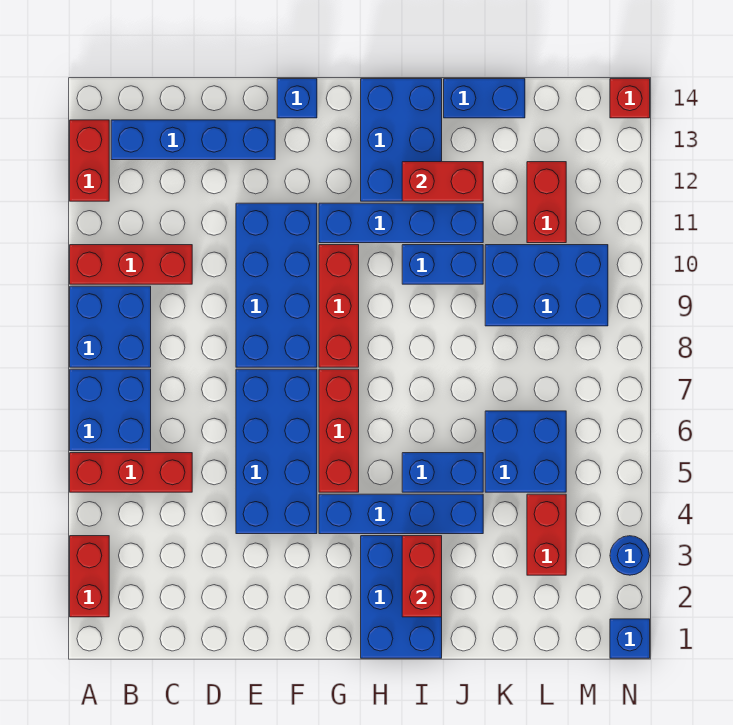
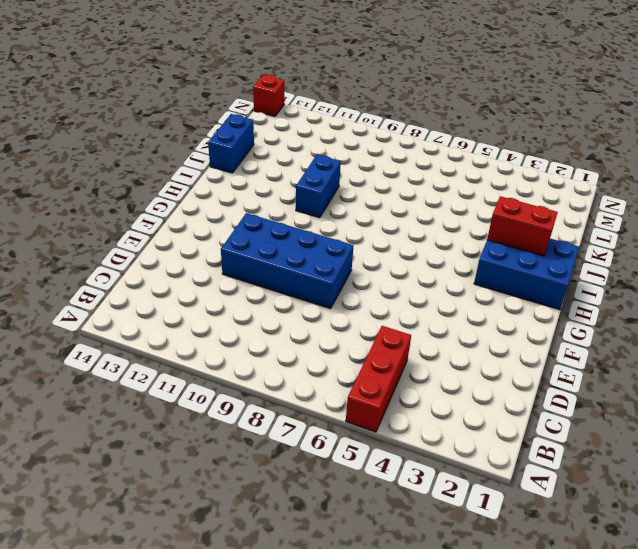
none -> red brick A2:A3 level 1
none -> blue brick A6:B7 level 1
none -> blue brick A8:B9 level 1

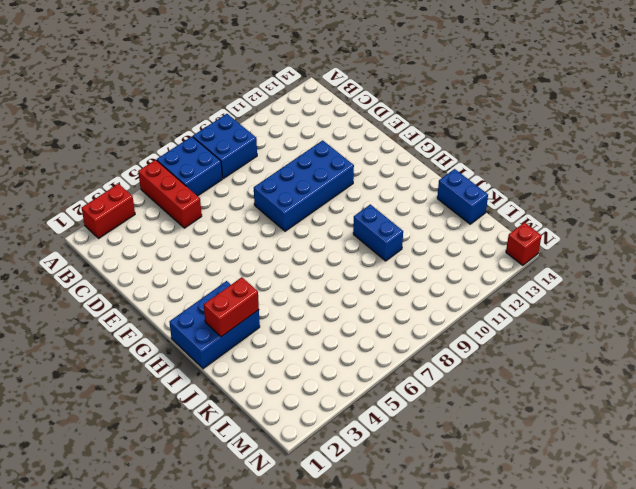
none -> red brick A10:C10 level 1
none -> red brick A12:A13 level 1
none -> blue brick B13:E13 level 1

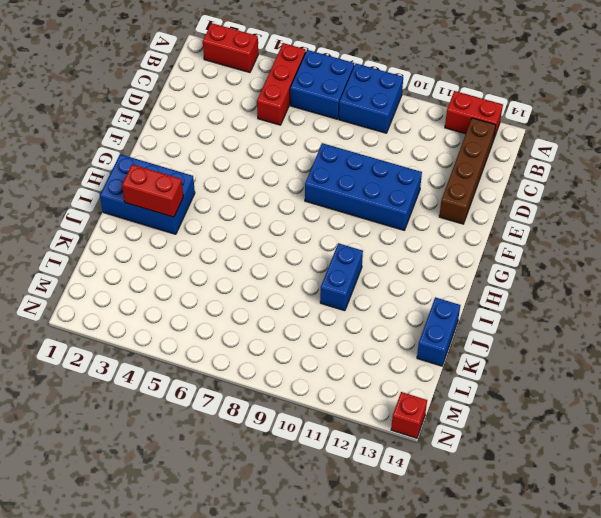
brown brick B13:E13 level 1 -> blue brick B13:E13 level 1
none -> red brick A10:C10 level 1
none -> blue brick E4:F7 level 1
none -> blue brick F14 level 1

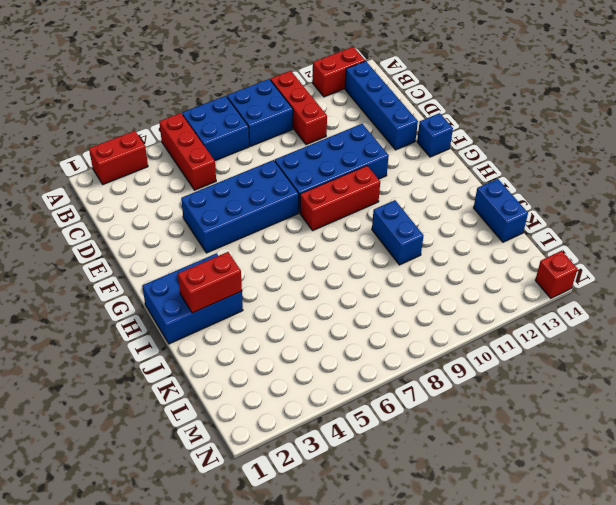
none -> blue brick G4:J4 level 1
none -> red brick G5:G7 level 1
none -> blue brick G11:J11 level 1

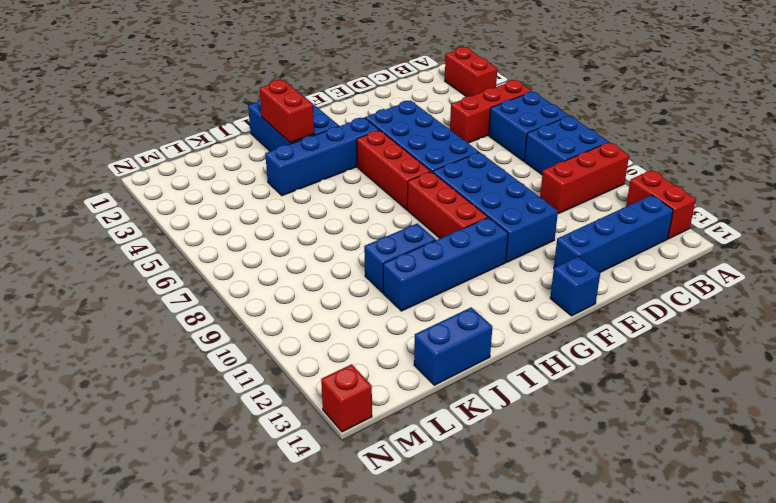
none -> blue brick H12:I14 level 1
none -> blue brick I5:J5 level 1
none -> blue brick K5:L6 level 1

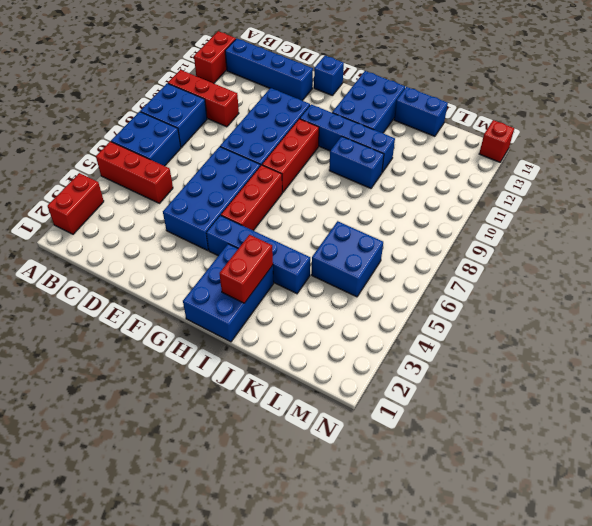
none -> blue brick I5:J5 level 1
none -> blue brick K9:M10 level 1
none -> red brick L3:L4 level 1

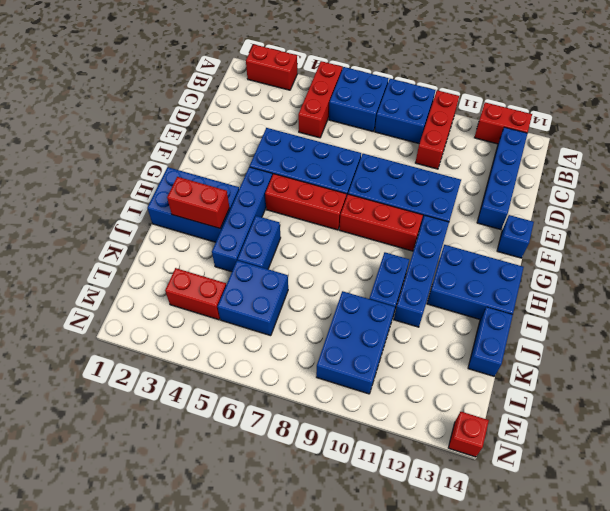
none -> red brick L11:L12 level 1
none -> blue brick N1 level 1
none -> blue round brick N3 level 1

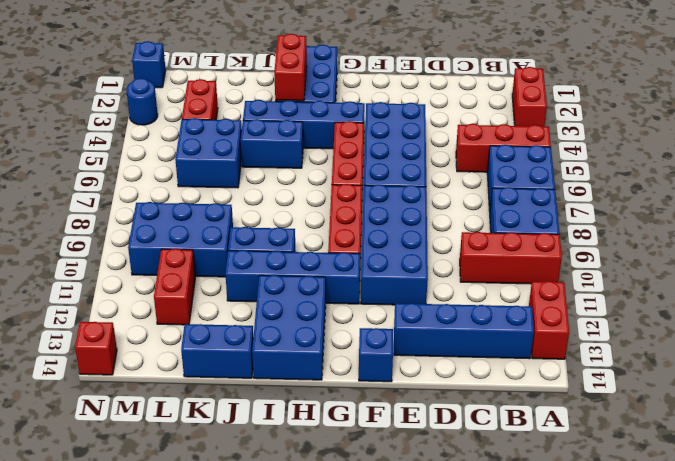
none -> red brick I12:J12 level 2

